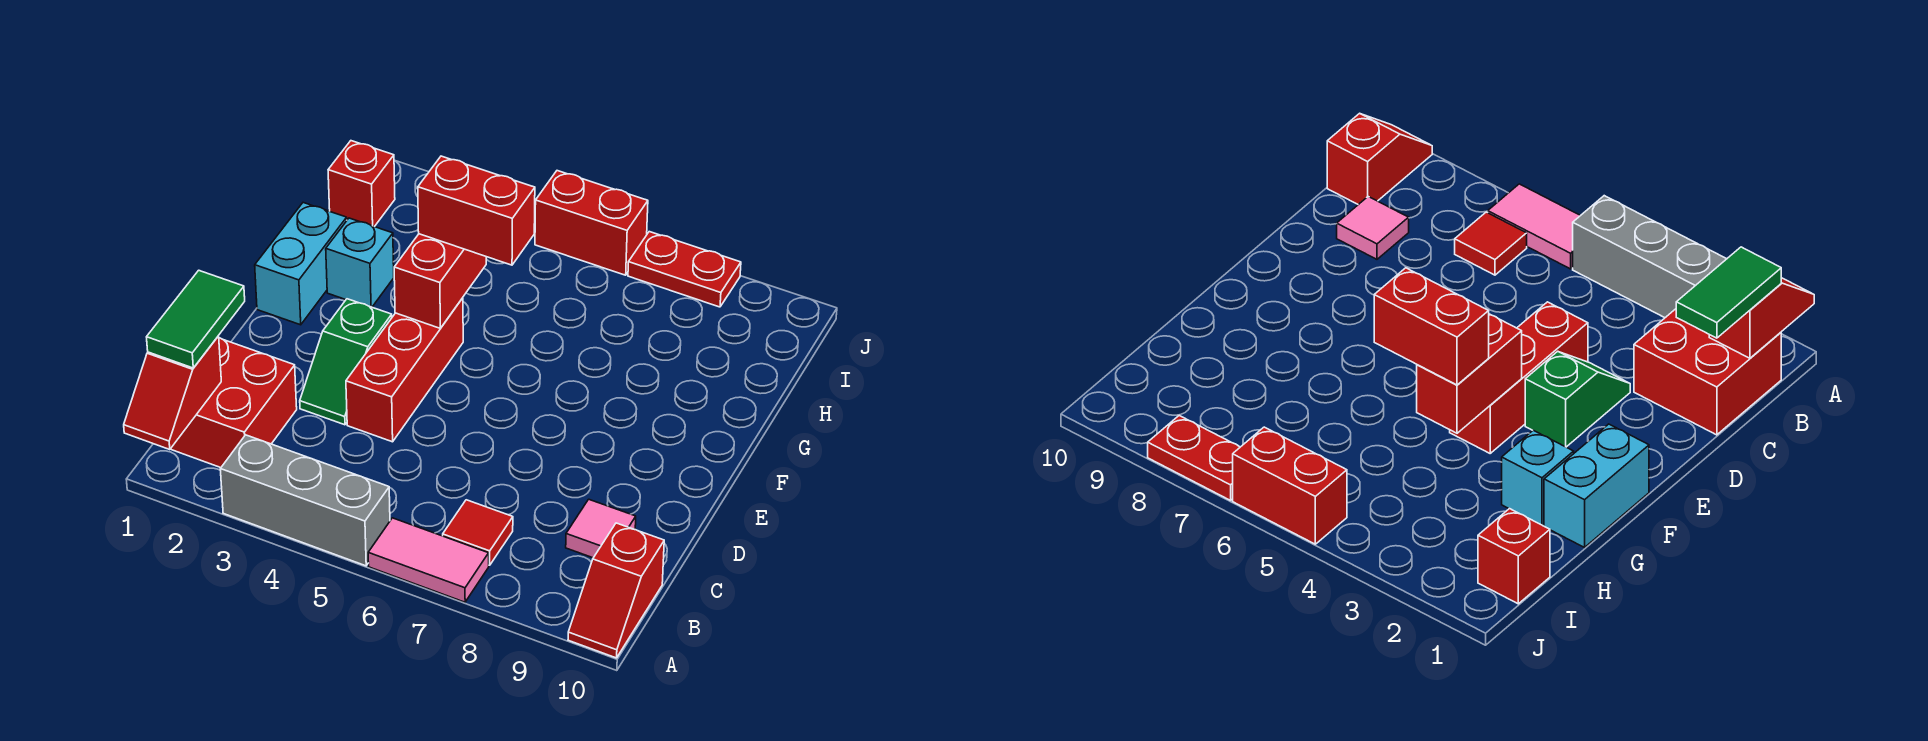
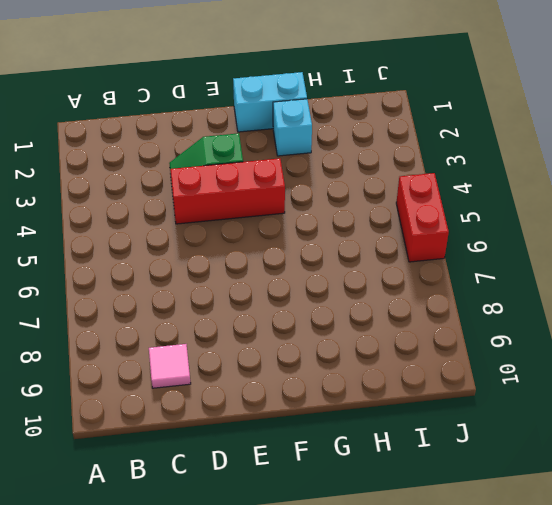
none -> grey brick A3:A5 level 1
none -> pink tile A6:A7 level 1
none -> red slope A10:B10 level 1 top B

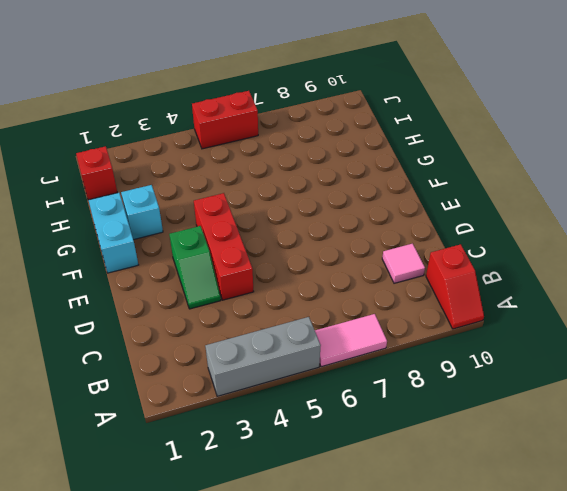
none -> red brick B1:C2 level 1
none -> red tile B7 level 1
none -> red plate J7:J8 level 1

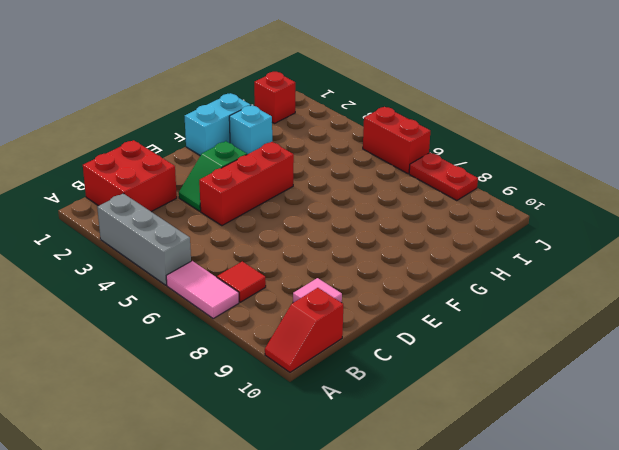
none -> red slope A1:B1 level 2 top B
none -> red brick F4:G4 level 2
none -> green tile B1:C1 level 3

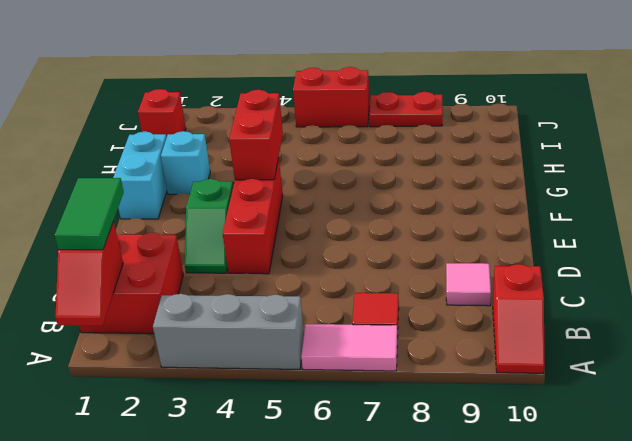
none -> red brick G4:G5 level 3

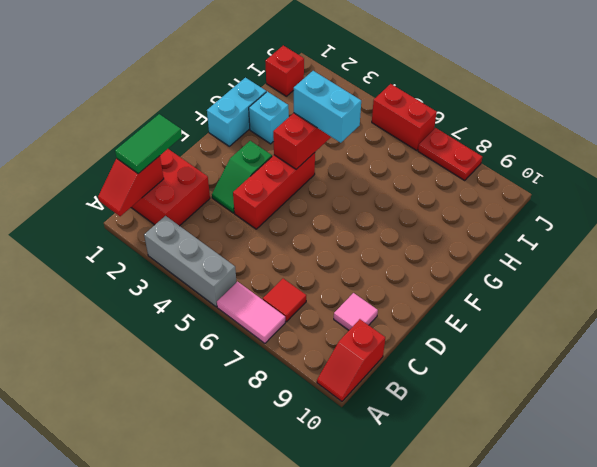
cyan brick G4:G5 level 3 -> red brick G4:G5 level 3

